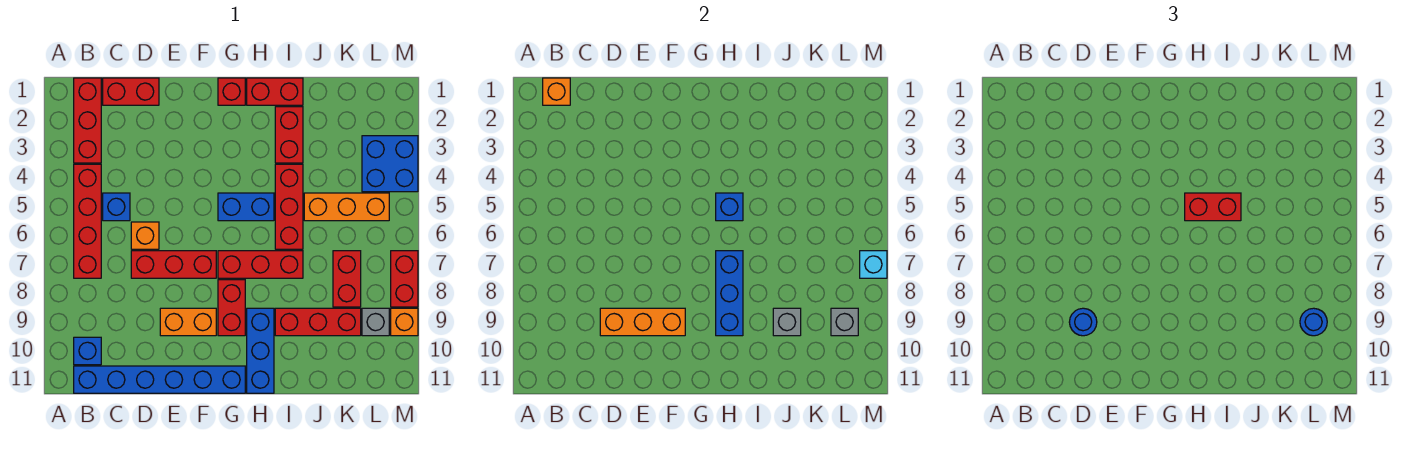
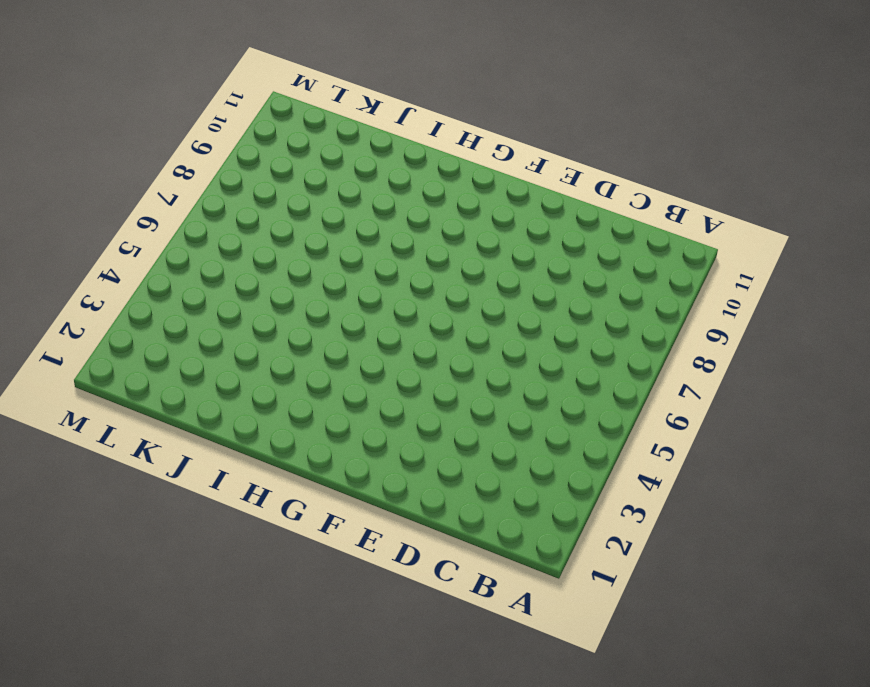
none -> red brick B1:B3 level 1
none -> red brick B4:B7 level 1
none -> blue brick B10 level 1
none -> blue brick B11:G11 level 1

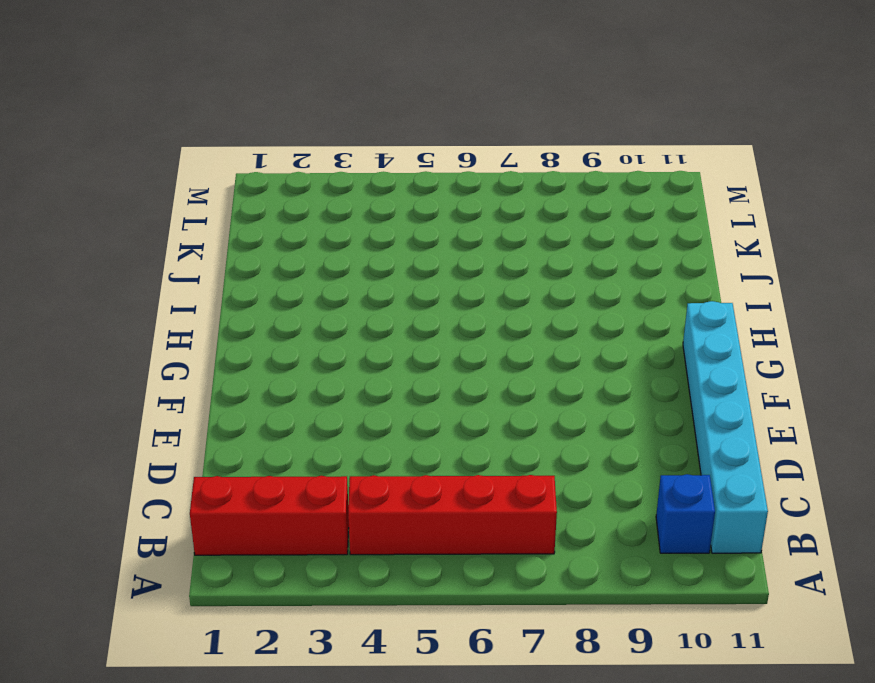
cyan brick B11:G11 level 1 -> blue brick B11:G11 level 1
none -> red brick C1:D1 level 1
none -> blue brick C5 level 1
none -> orange brick D6 level 1
none -> red brick D7:F7 level 1

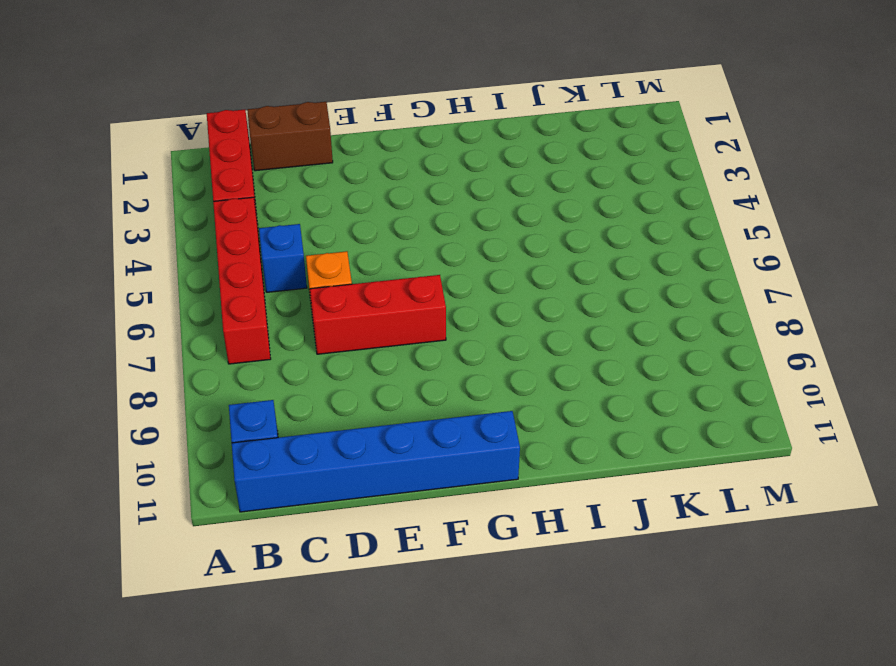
brown brick C1:D1 level 1 -> red brick C1:D1 level 1
none -> orange brick E9:F9 level 1
none -> red brick G1 level 1
none -> blue brick G5:H5 level 1
none -> red brick G7:I7 level 1

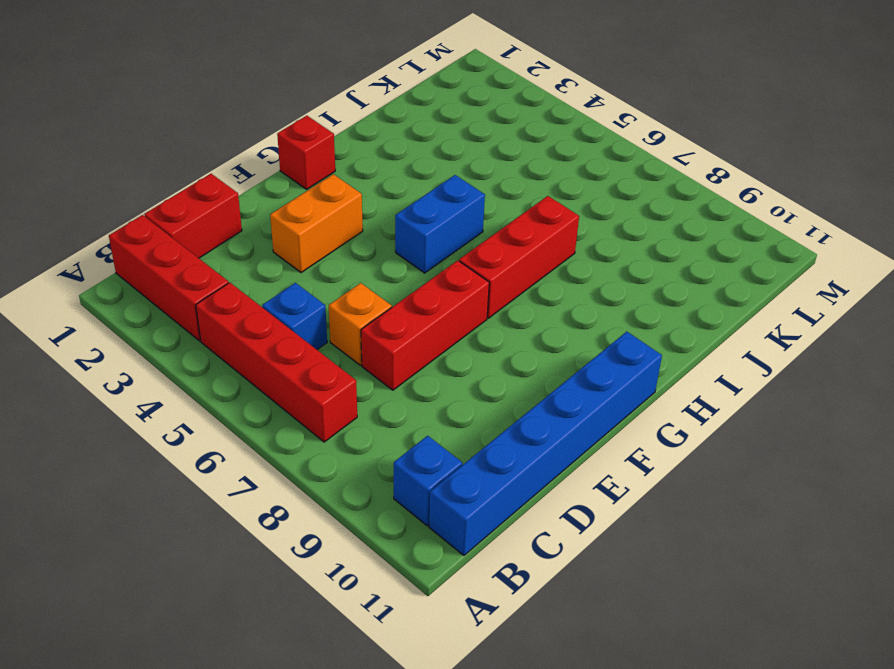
orange brick E3:F3 level 1 -> orange brick E9:F9 level 1
none -> red brick G8:G9 level 1
none -> red brick H1:I1 level 1
none -> blue brick H9:H11 level 1
none -> red brick I2:I3 level 1

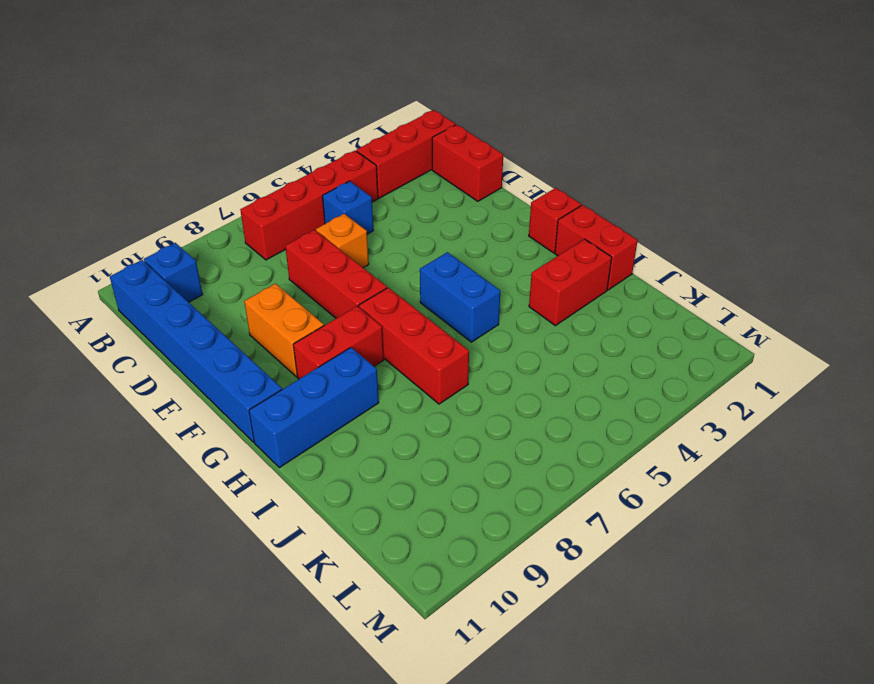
none -> red brick I4:I6 level 1
none -> red brick I9:K9 level 1
none -> orange brick J5:L5 level 1
none -> red brick K7:K8 level 1

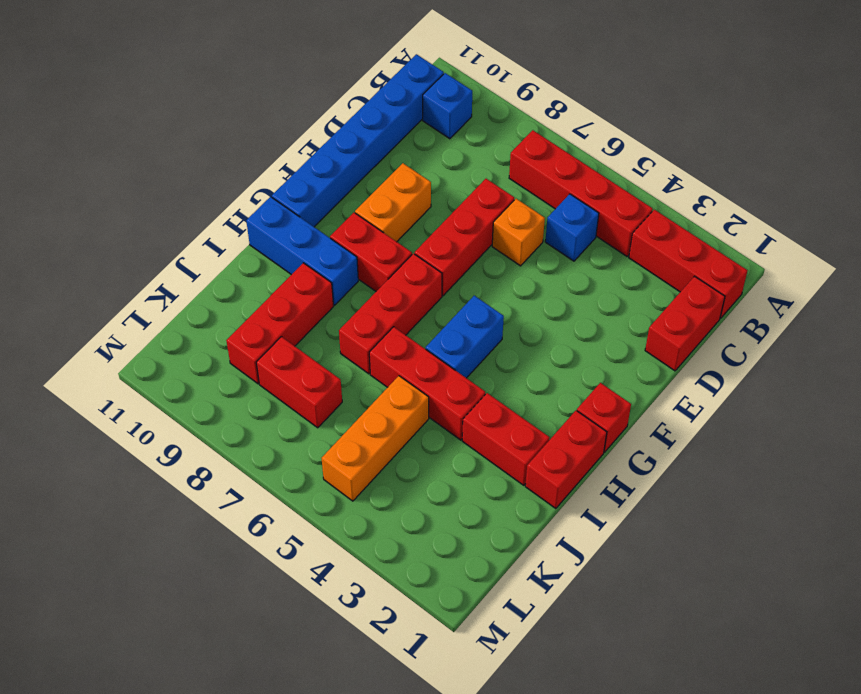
none -> blue brick L3:M4 level 1
none -> grey brick L9 level 1
none -> red brick M7:M8 level 1
none -> orange brick M9 level 1

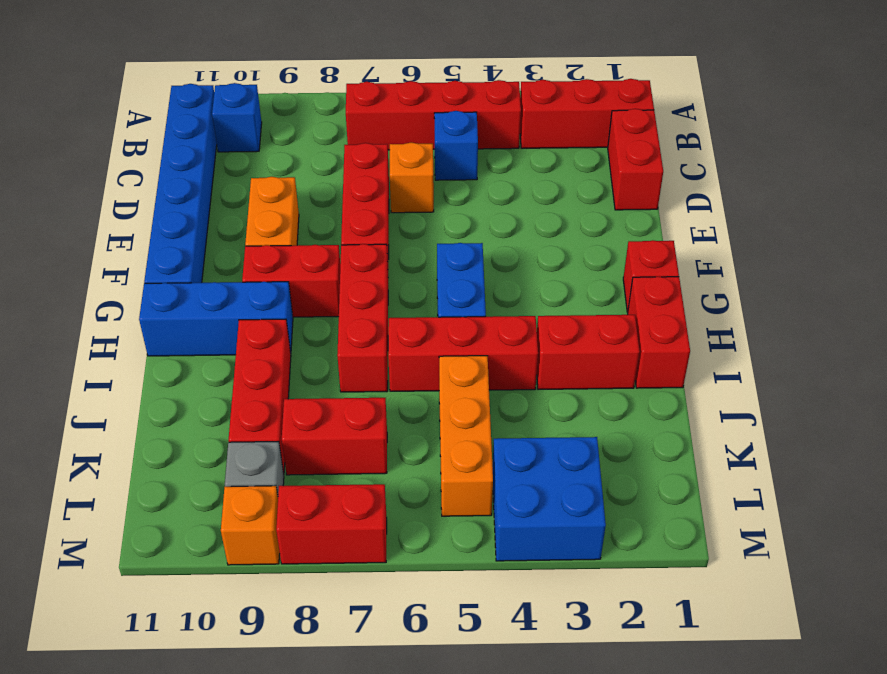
none -> orange brick B1 level 2
none -> orange brick D9:F9 level 2
none -> blue brick H5 level 2
none -> blue brick H7:H9 level 2

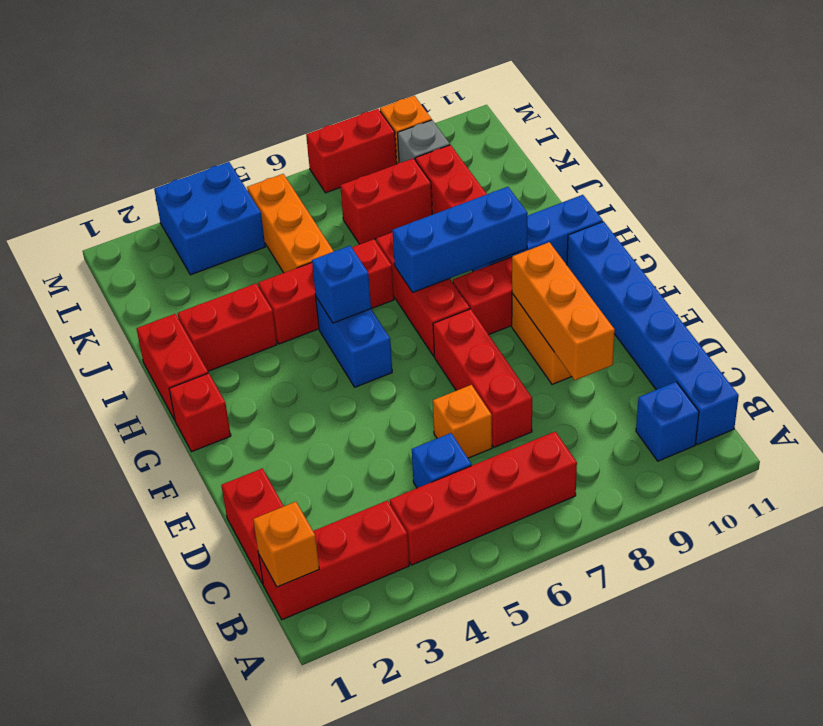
none -> grey brick J9 level 2
none -> grey brick L9 level 2
none -> cyan brick M7 level 2
none -> blue round brick D9 level 3

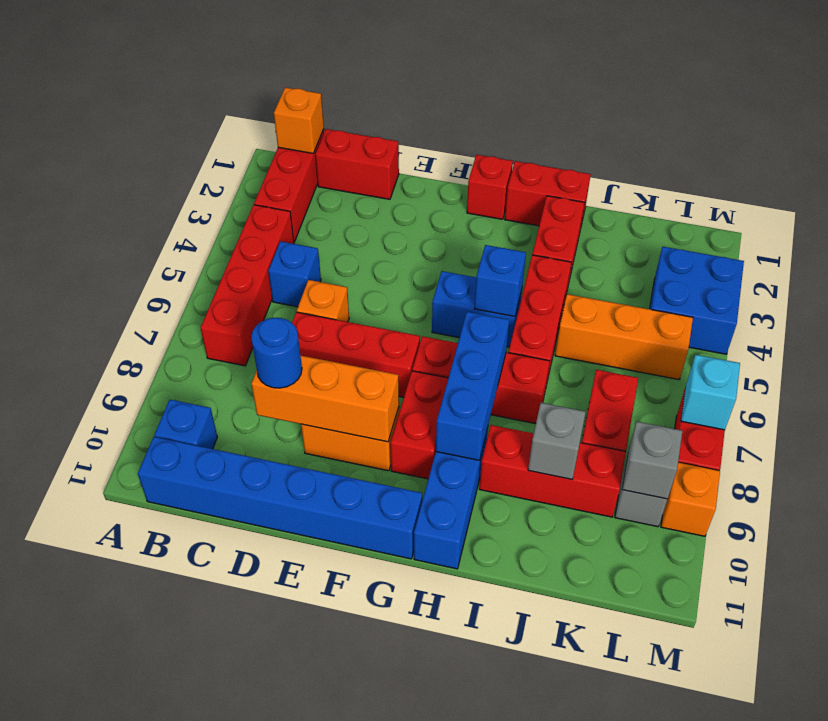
none -> red brick H5:I5 level 3
none -> blue round brick L9 level 3

